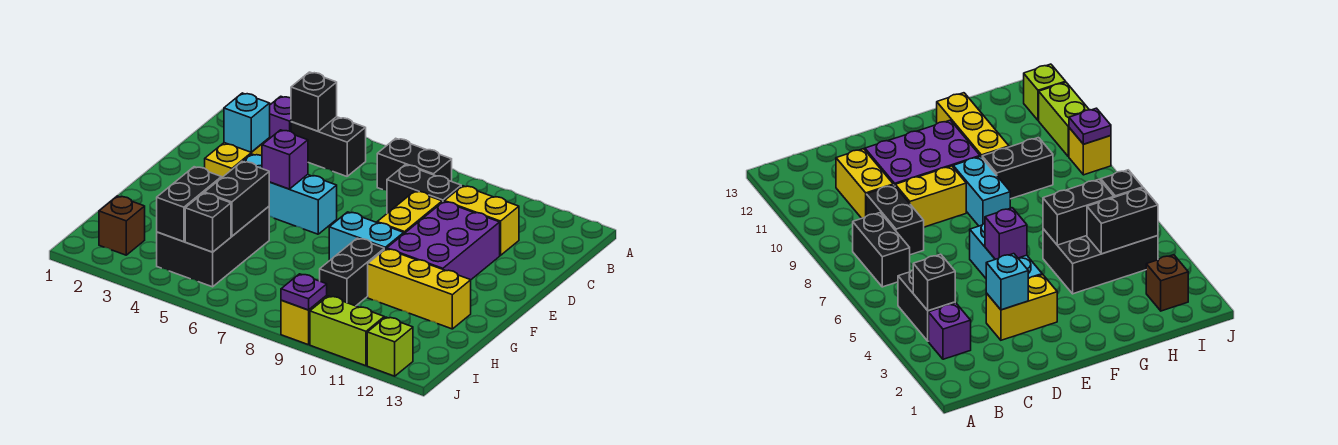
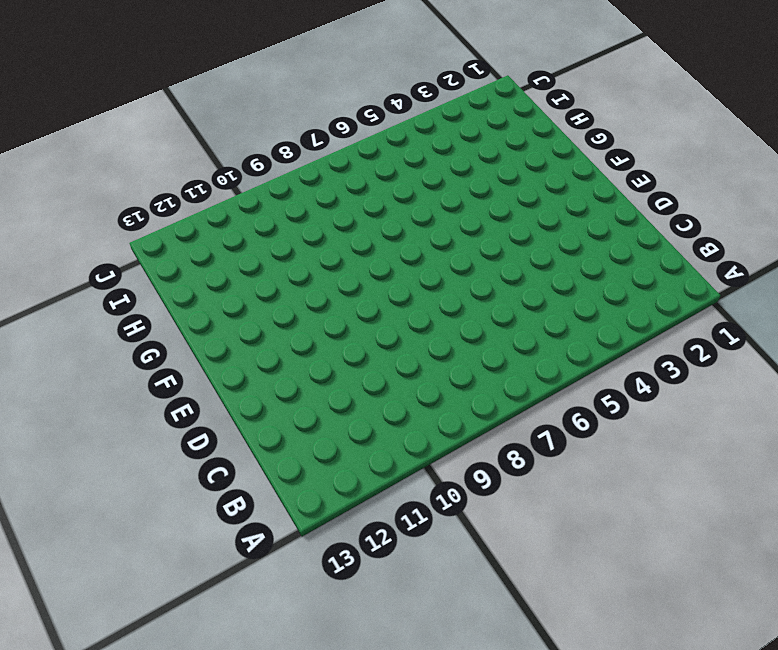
none -> purple brick B3 level 1
none -> black brick B4:B5 level 1
none -> black brick B7:B8 level 1

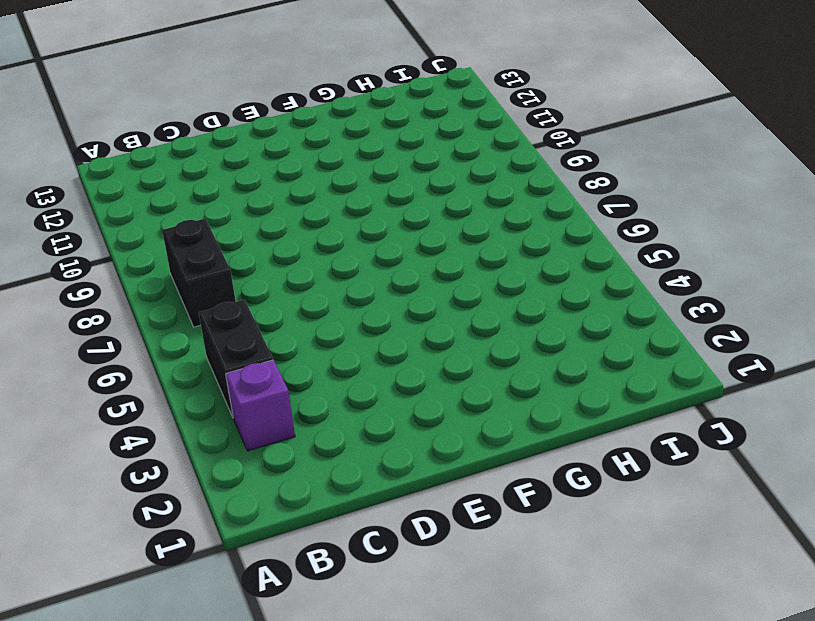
none -> black brick C8:C9 level 1
none -> yellow brick C10:C11 level 1
none -> yellow brick D3:E3 level 1

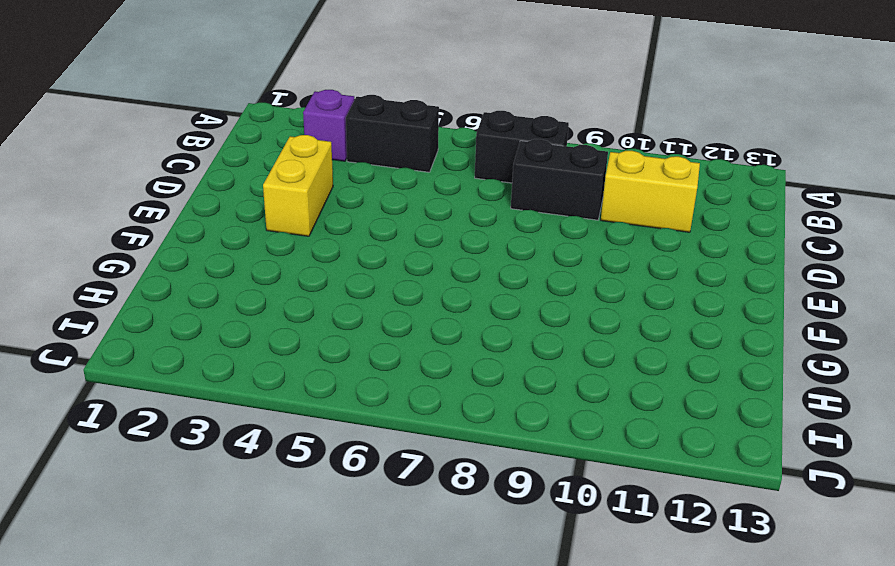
none -> yellow brick D9:E9 level 1
none -> purple brick D10:F11 level 1
none -> cyan brick E4:E6 level 1

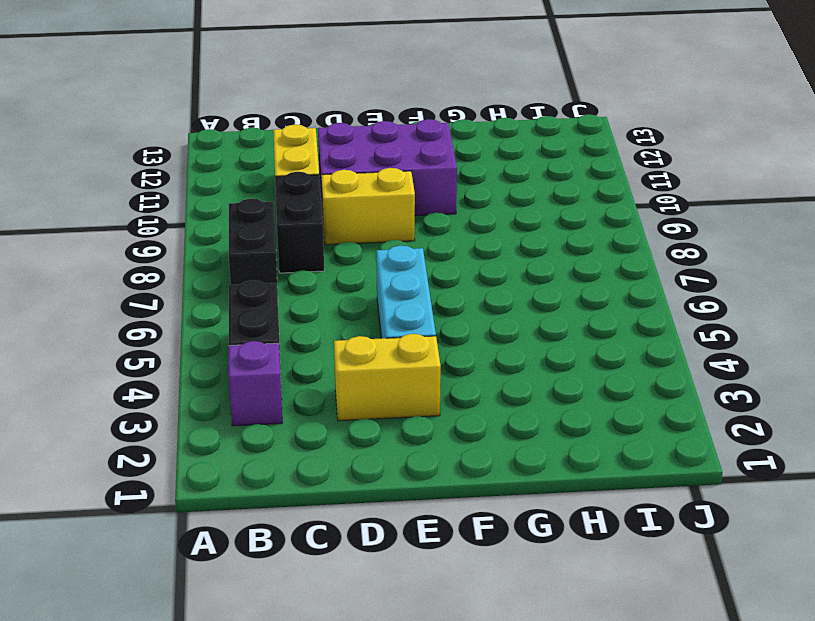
none -> cyan brick F8:F9 level 1
none -> black brick G4:I5 level 1
none -> black brick G9:H9 level 1

